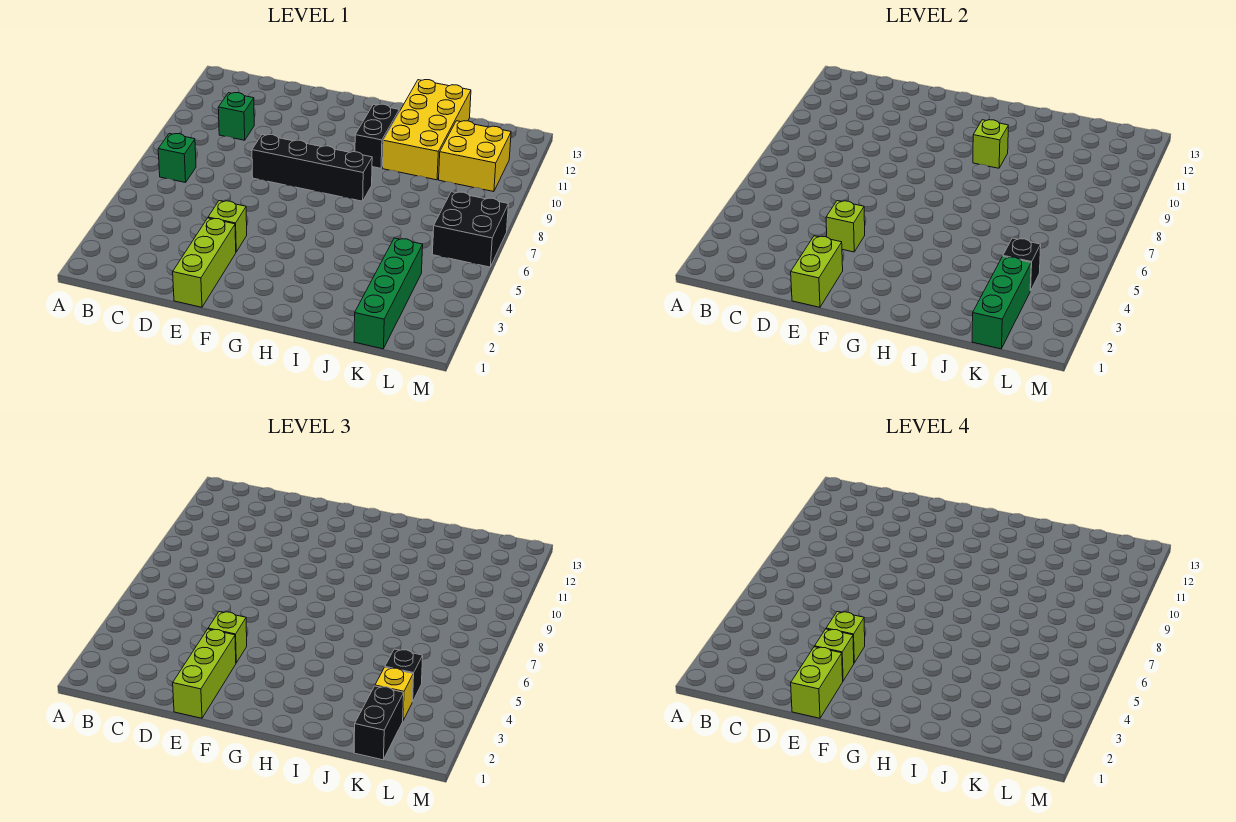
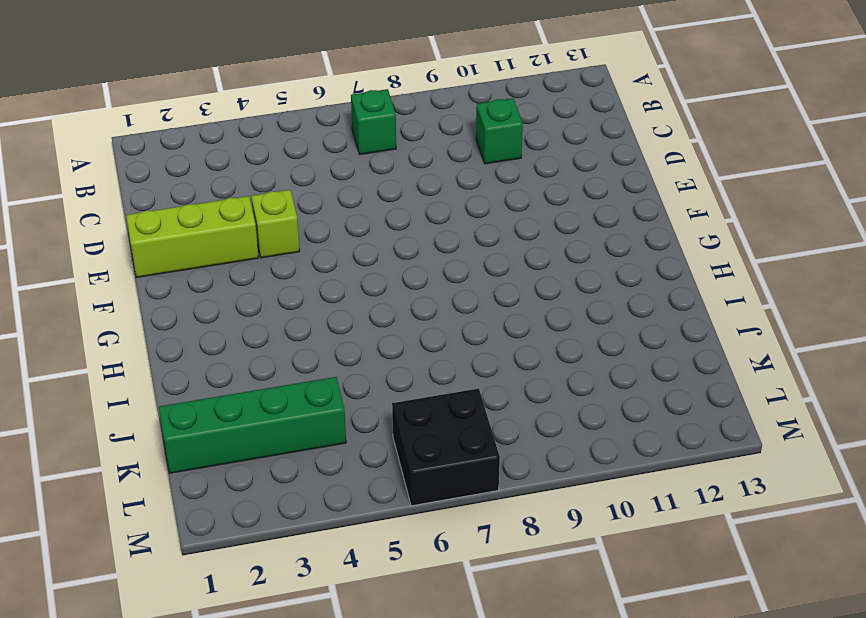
none -> black brick E8:H8 level 1
none -> black brick H10:H11 level 1
none -> yellow brick I10:J13 level 1

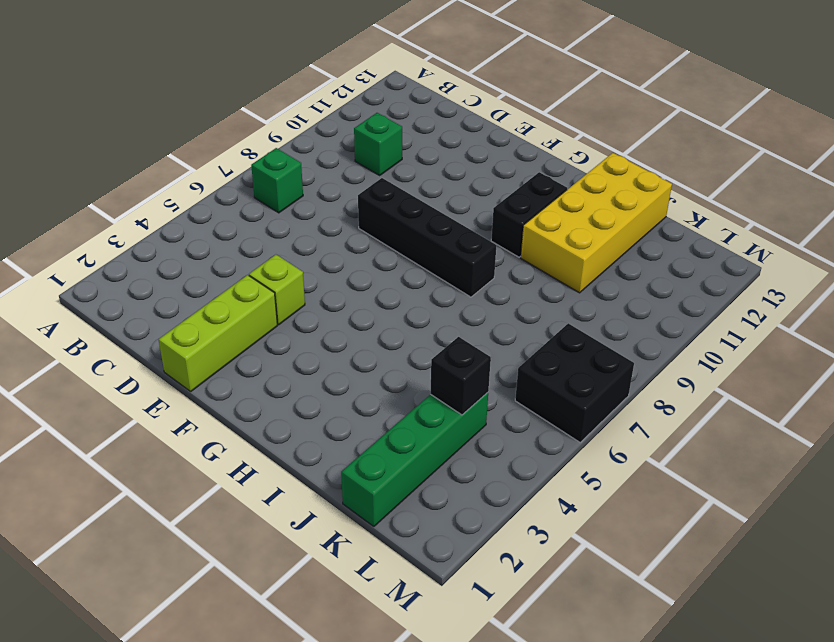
none -> yellow brick K10:L11 level 1
none -> lime brick E1:E2 level 2
none -> lime brick E4 level 2

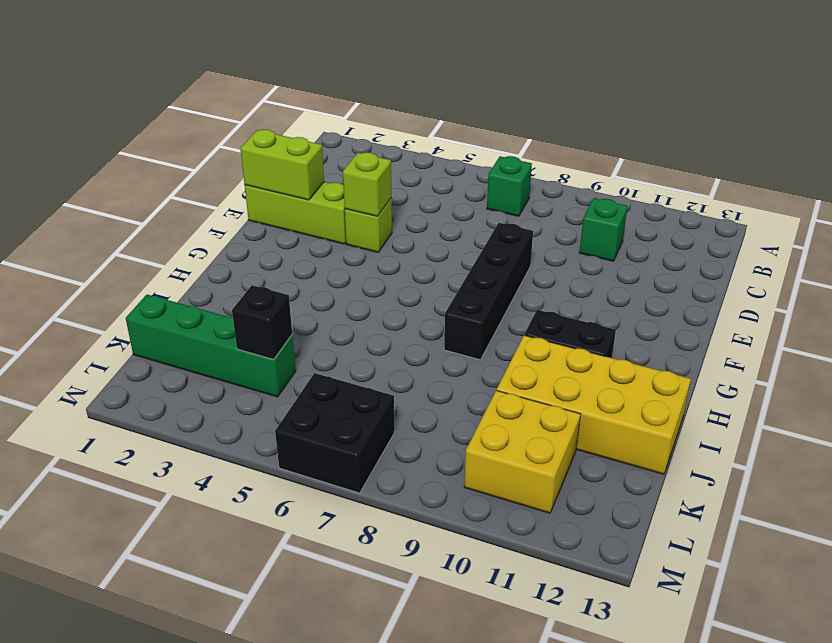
none -> lime brick H10 level 2
none -> green brick K1:K3 level 2
none -> lime brick E1:E3 level 3

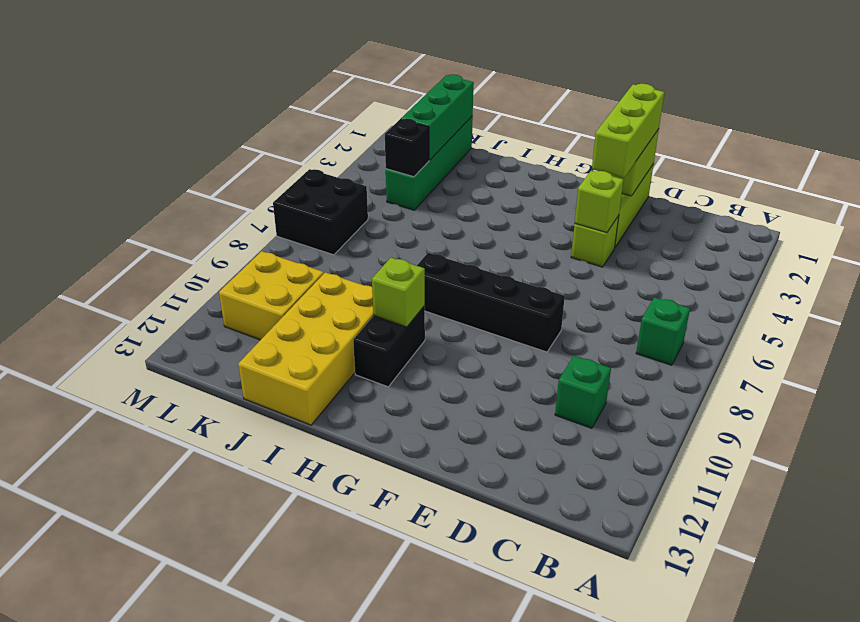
none -> lime brick E4 level 3
none -> black brick K1:K2 level 3
none -> yellow brick K3 level 3

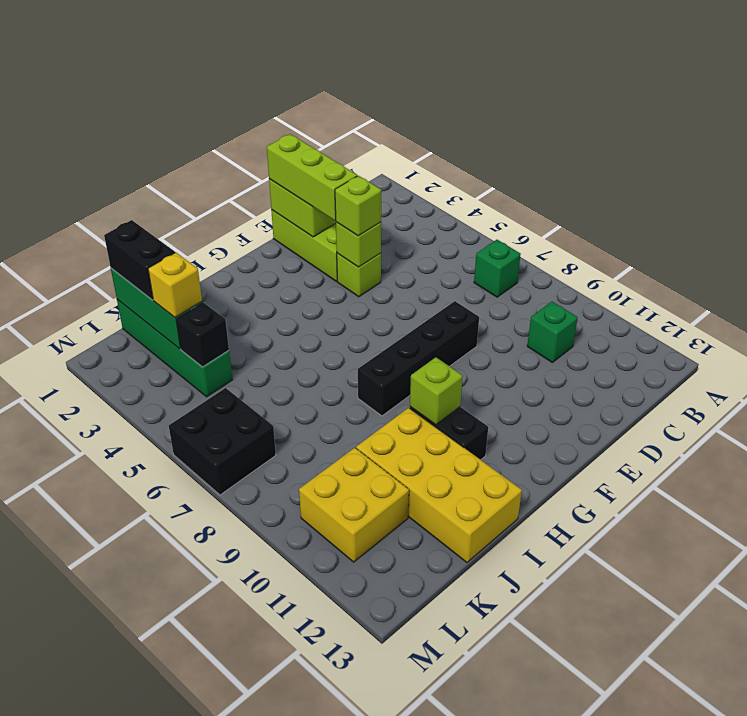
none -> black brick K4 level 3
none -> lime brick E1:E2 level 4
none -> lime brick E3 level 4

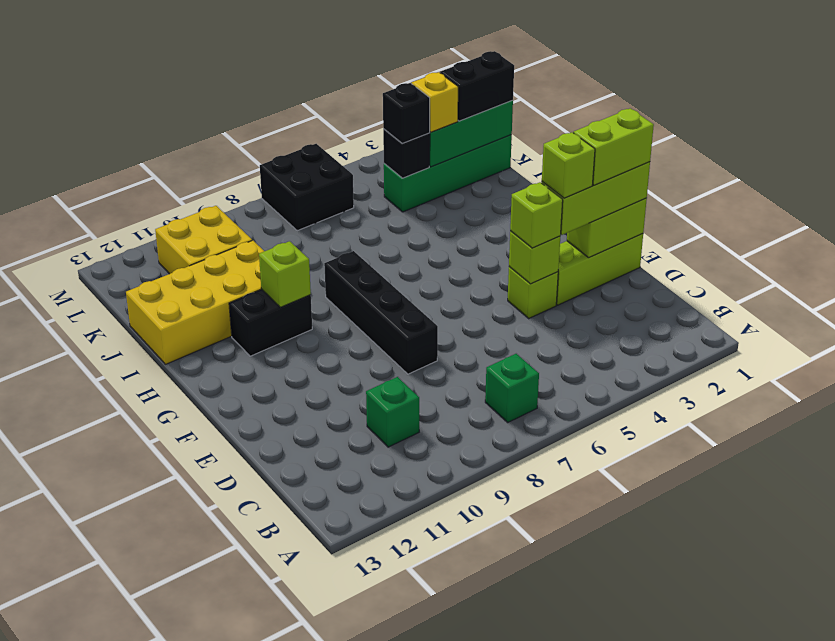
none -> lime brick E4 level 4

